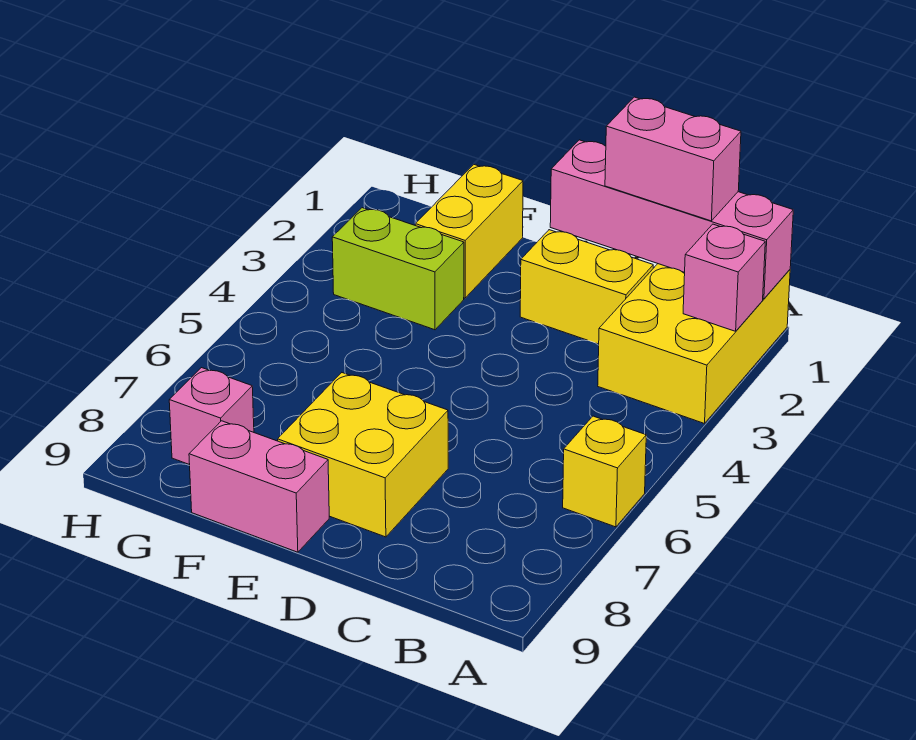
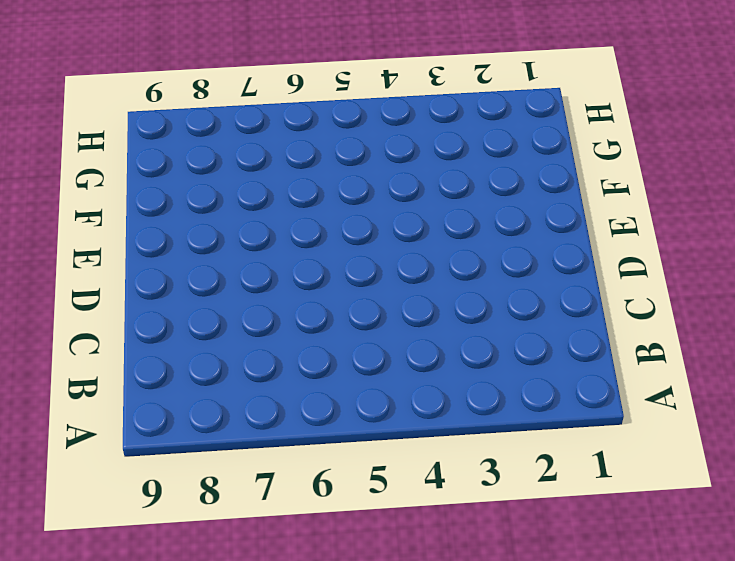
none -> yellow brick A1:B3 level 1
none -> yellow brick A6 level 1

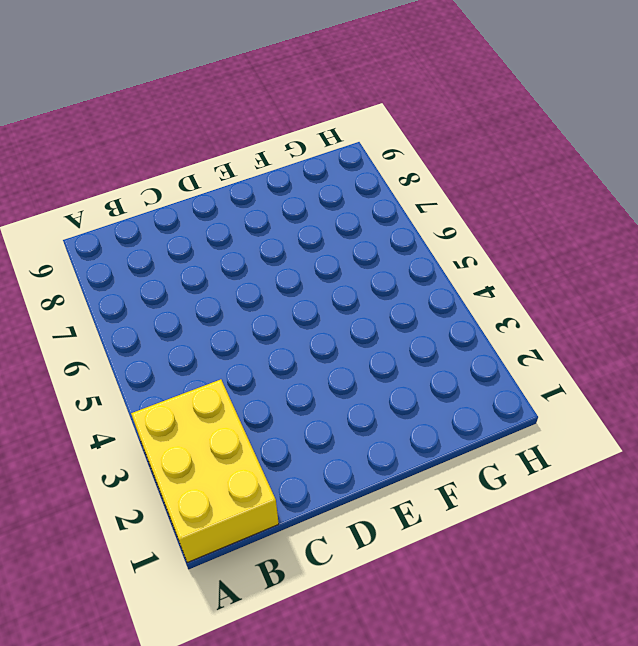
none -> yellow brick A6 level 1
none -> yellow brick C2:D2 level 1

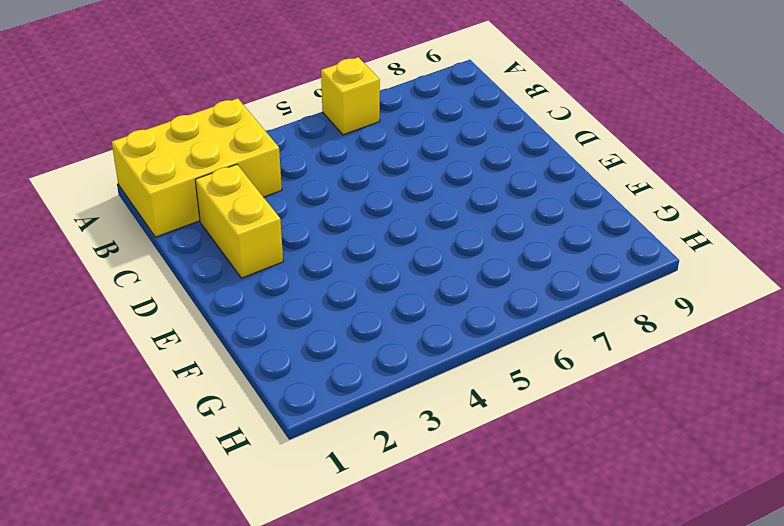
none -> yellow brick D7:E8 level 1
none -> pink brick E9:F9 level 1

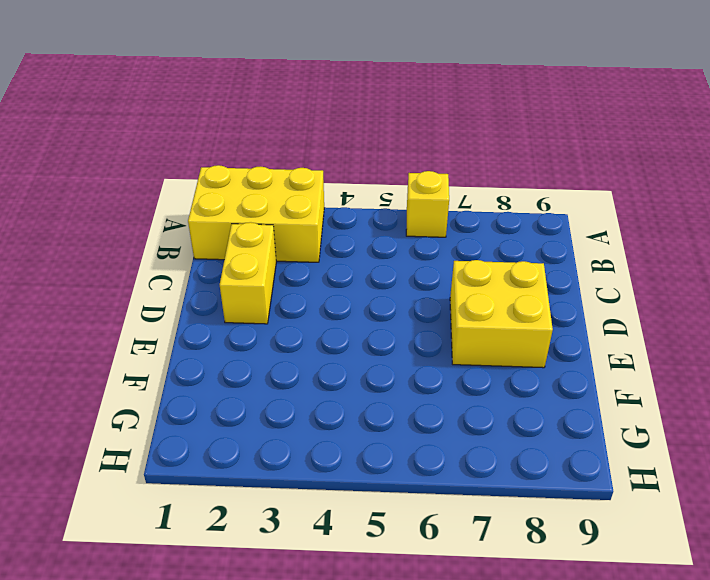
none -> pink brick E9:F9 level 1
none -> yellow brick F1:F2 level 1

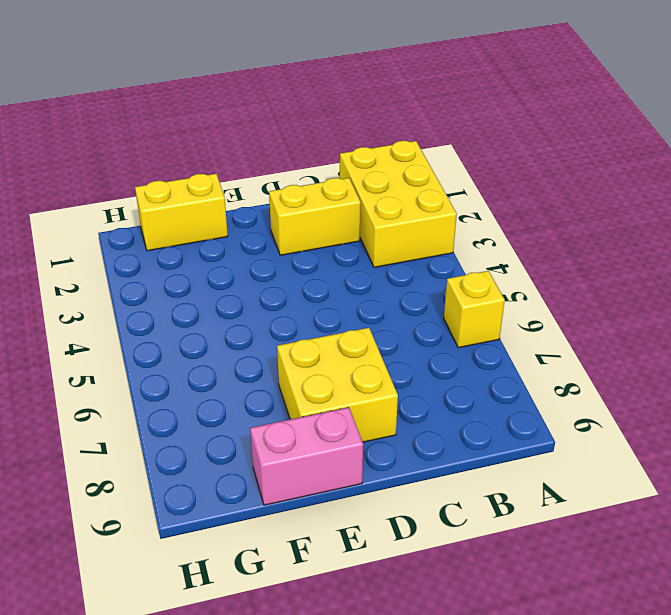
yellow brick F1:G1 level 1 -> yellow brick F1:F2 level 1
none -> lime brick F3:G3 level 1
none -> pink brick G8 level 1

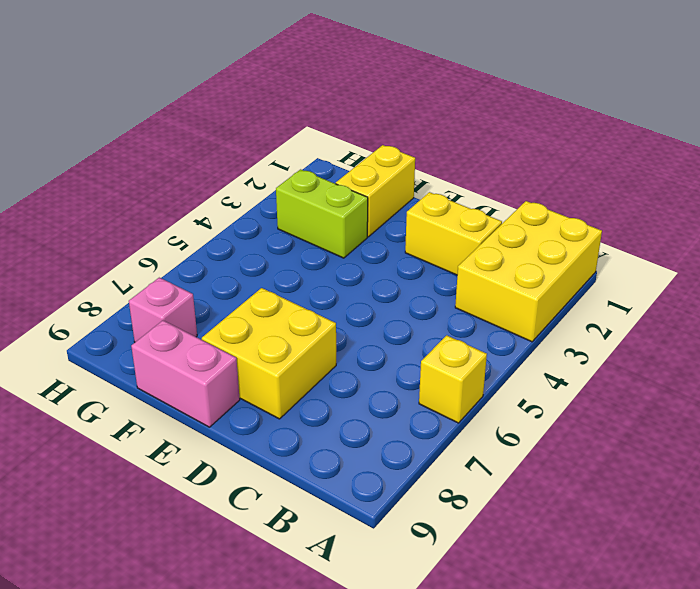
none -> pink brick A1:D1 level 2
none -> pink brick A2 level 2

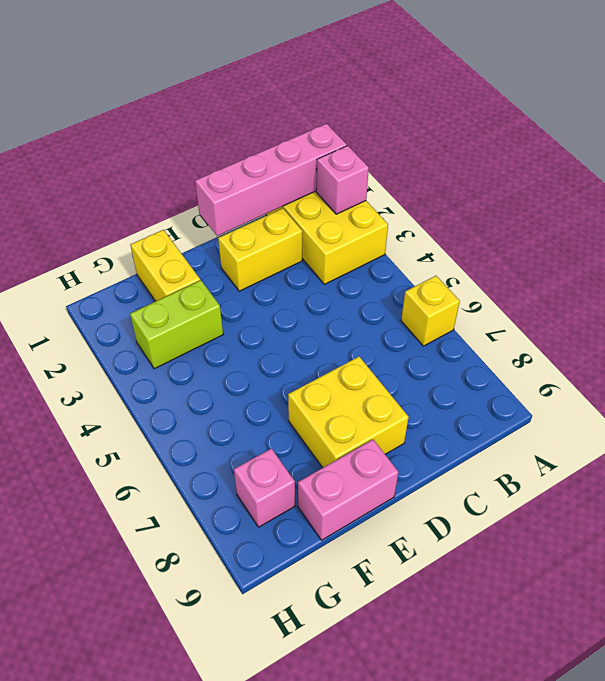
none -> pink brick B1:C1 level 3

